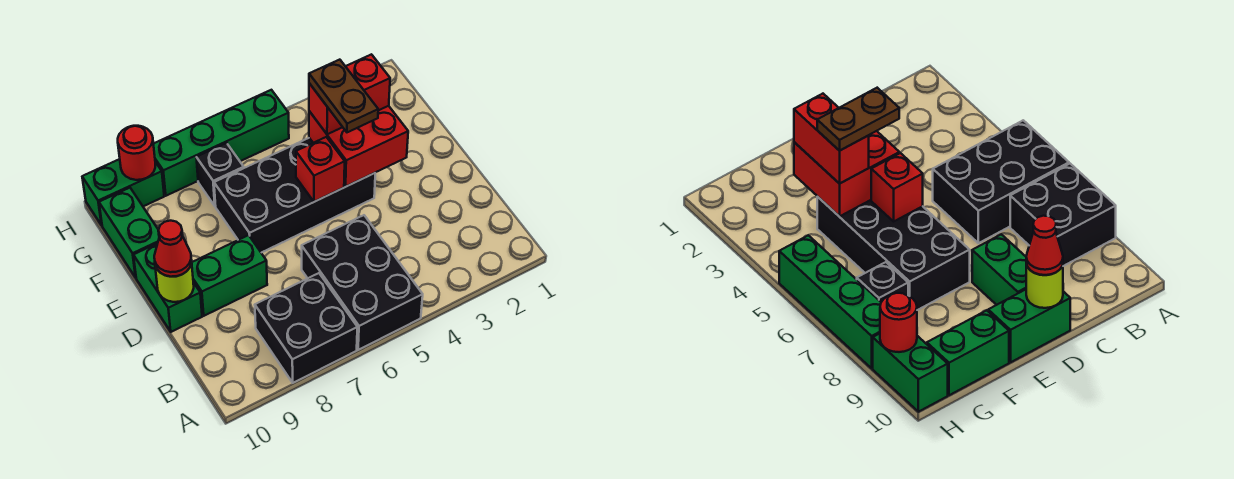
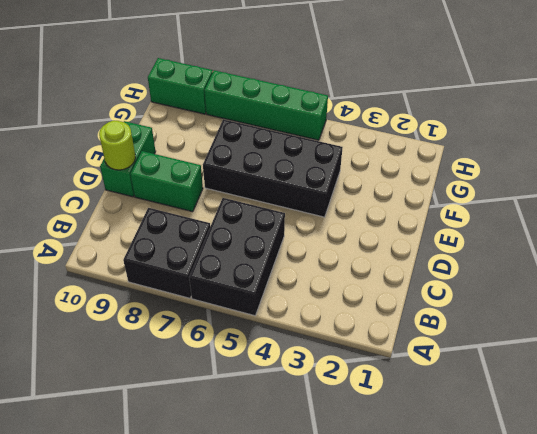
none -> green brick F10:G10 level 1
none -> black brick G7 level 1
none -> red brick E3:F4 level 2

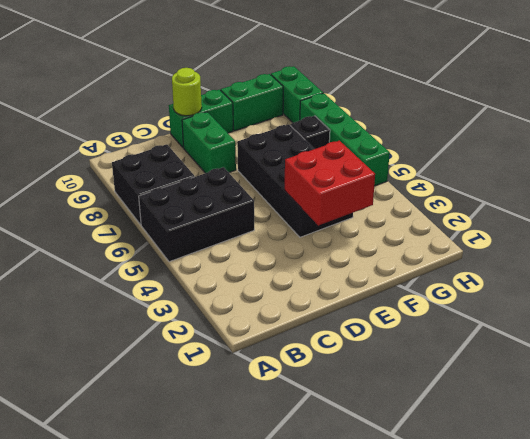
none -> red brick E5 level 2
none -> red round brick H9 level 2
none -> red cone D10 level 3

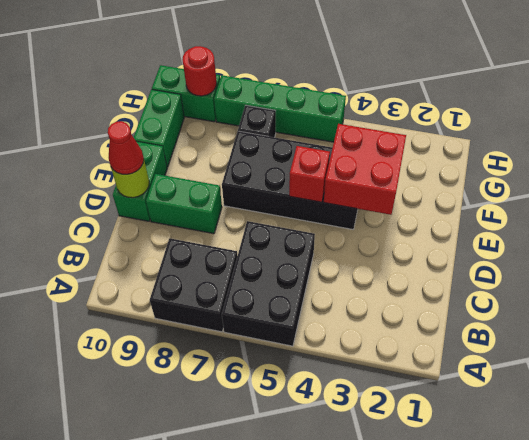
none -> red brick F3:F4 level 3
none -> brown plate E4:F4 level 4

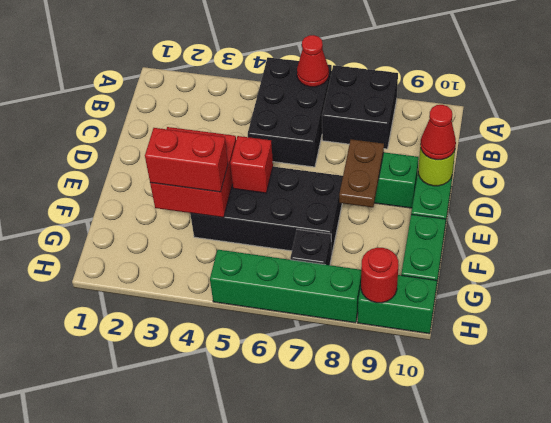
red cone A6 level 2 -> none
brown plate D8:E8 level 2 -> brown plate E4:F4 level 4

